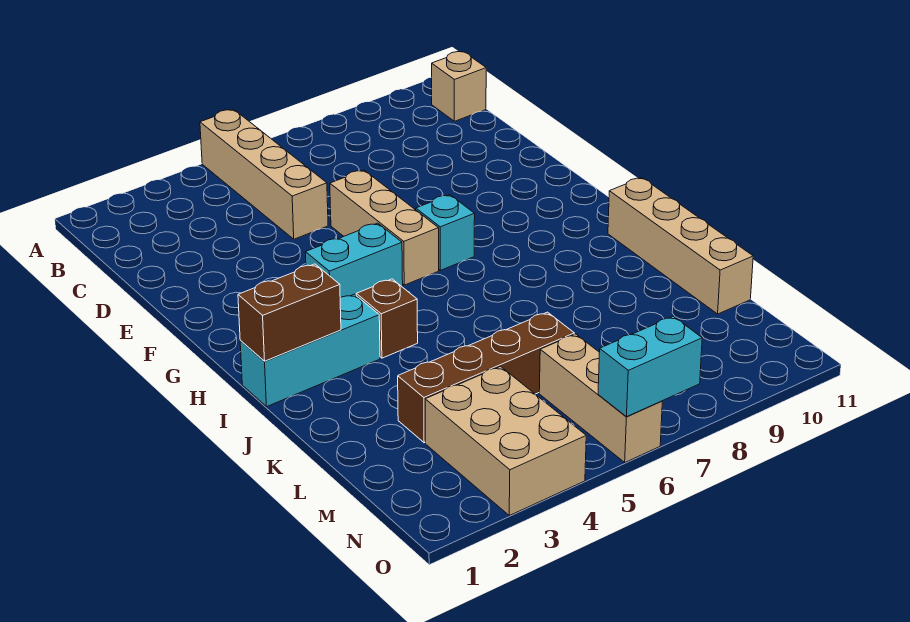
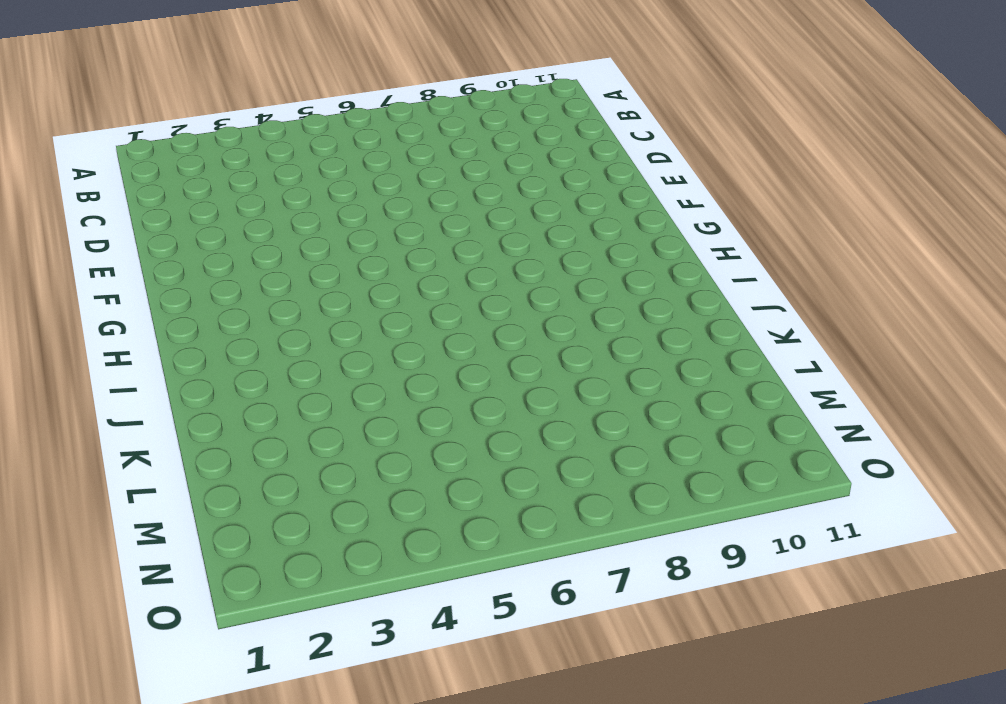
none -> tan brick A5:D5 level 1
none -> tan brick B11 level 1
none -> tan brick E6:G6 level 1

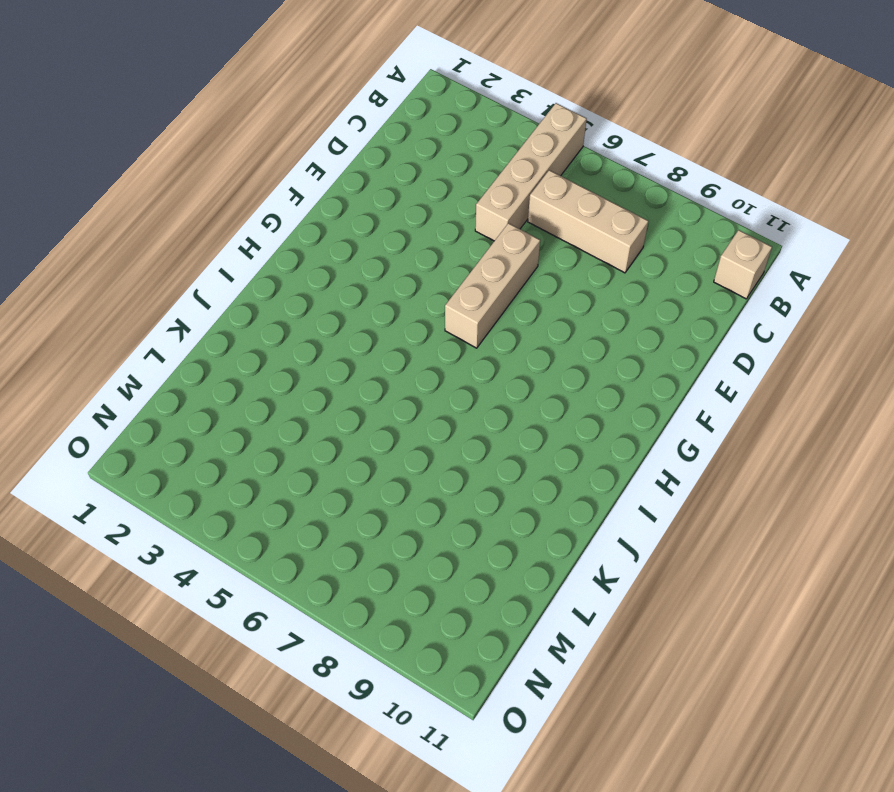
tan brick C6:C8 level 1 -> tan brick M6:O6 level 1
none -> cyan brick G4:G5 level 1
none -> cyan brick G7 level 1
none -> cyan brick I1:I3 level 1

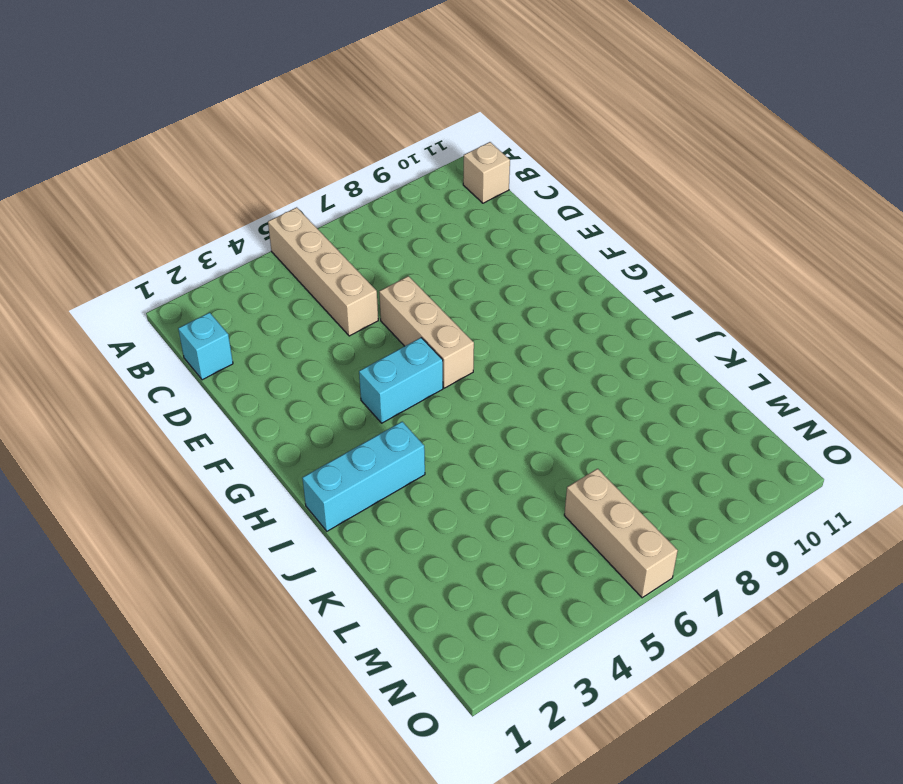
cyan brick C1 level 1 -> cyan brick G7 level 1
none -> brown brick I4 level 1
none -> tan brick I11:L11 level 1
none -> brown brick L3:L6 level 1

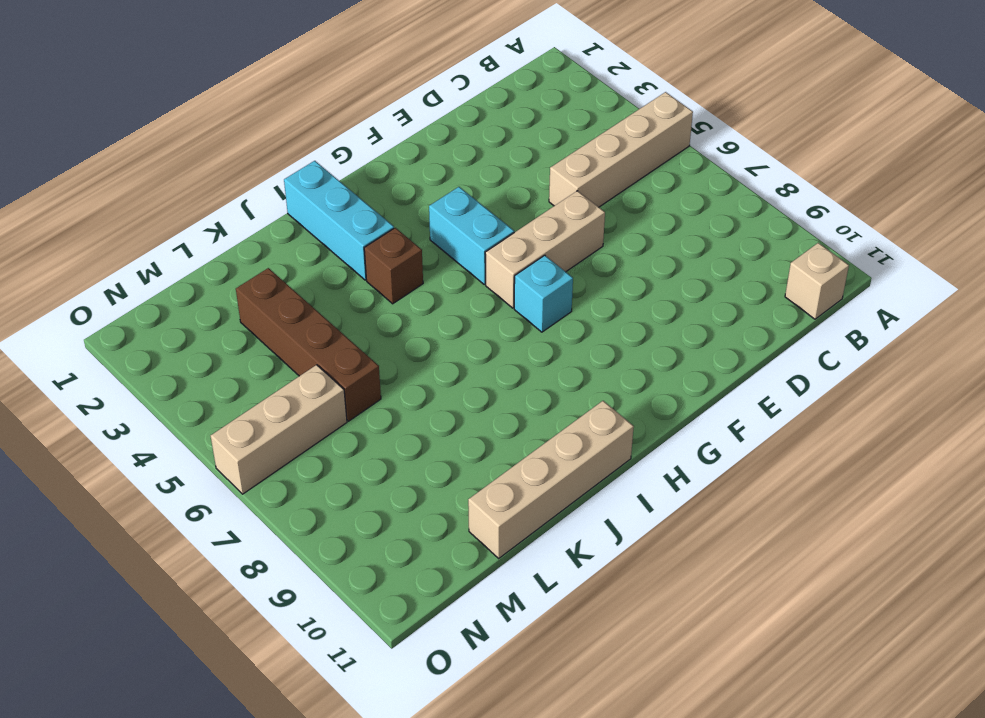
none -> tan brick M3:O4 level 1
none -> brown brick I1:I2 level 2
none -> cyan brick O6:O7 level 2

